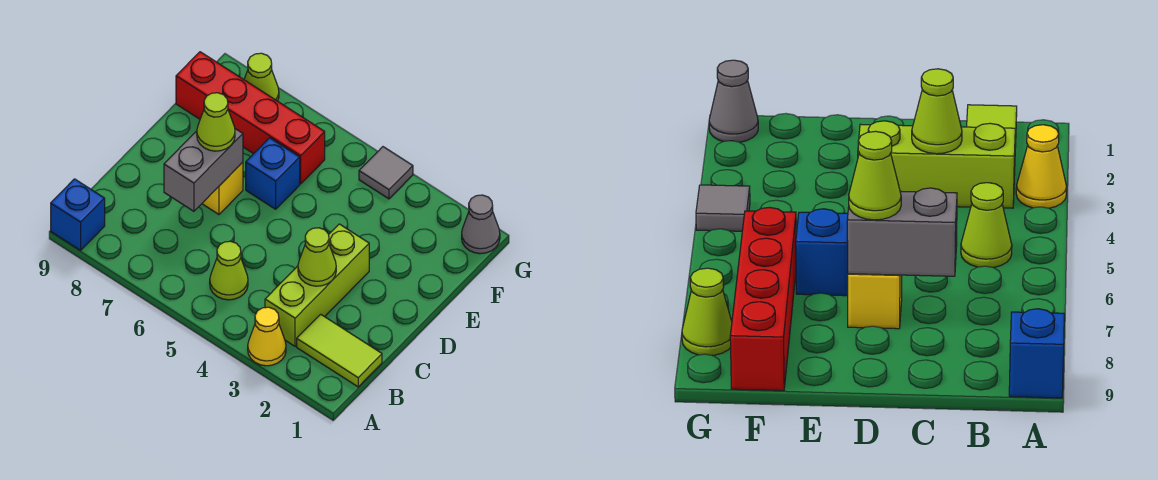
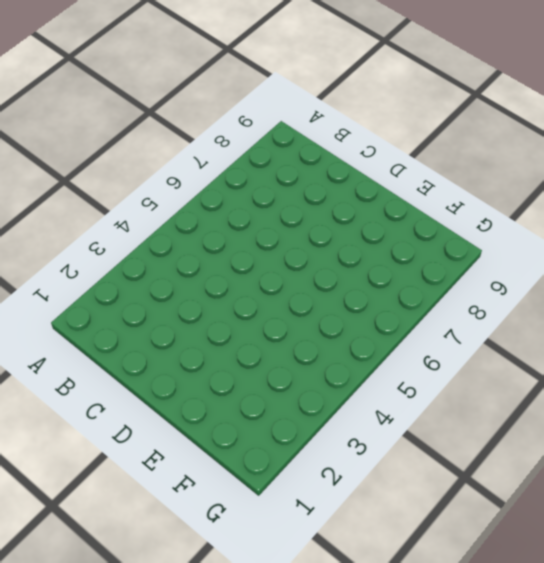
none -> yellow cone A3 level 1
none -> blue brick A9 level 1
none -> lime tile B1:B2 level 1

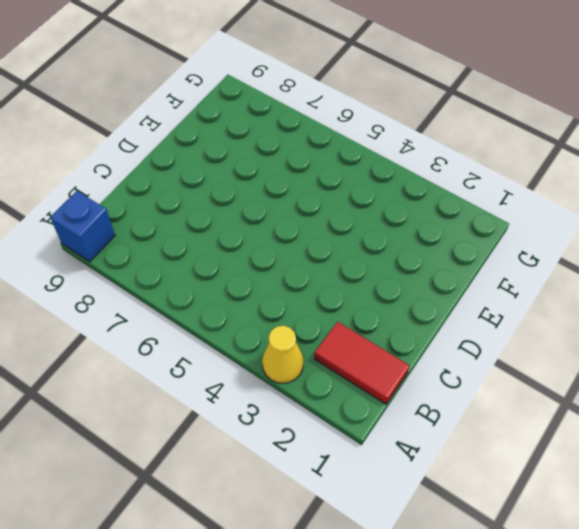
red tile B1:B2 level 1 -> lime tile B1:B2 level 1
none -> lime brick B3:D3 level 1
none -> lime cone B5 level 1
none -> yellow brick D7 level 1

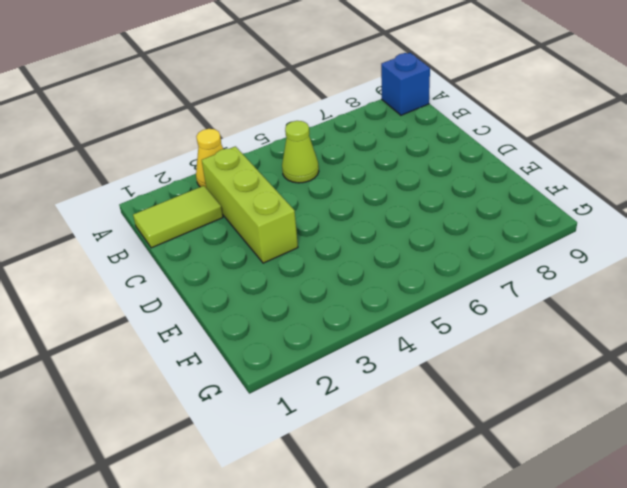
none -> yellow brick D7 level 1
none -> blue brick E6 level 1
none -> red brick F6:F9 level 1

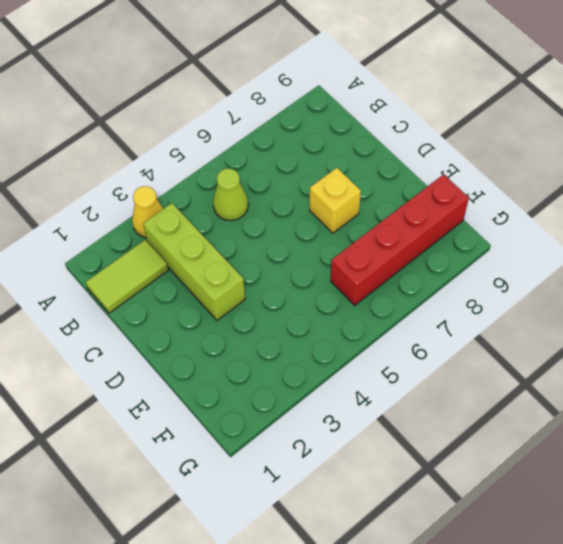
none -> blue brick A9 level 1
none -> blue brick E6 level 1
none -> grey cone G1 level 1

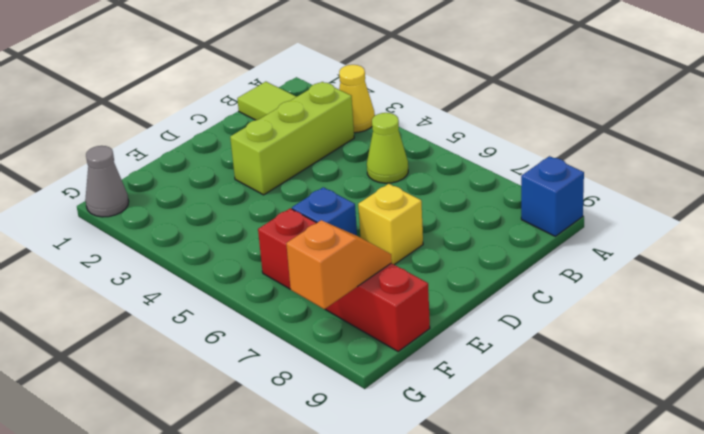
orange slope F8:G8 level 2 top G -> none
none -> grey tile G4 level 1
none -> lime cone G8 level 1
none -> lime cone C3 level 2

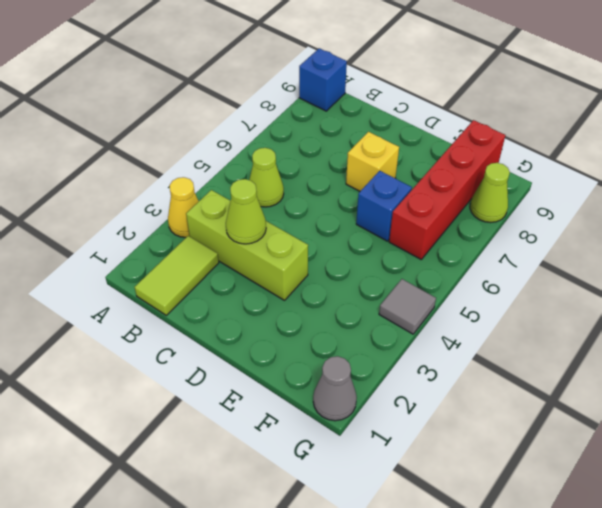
none -> grey brick C7:D7 level 2
none -> lime cone D7 level 3

